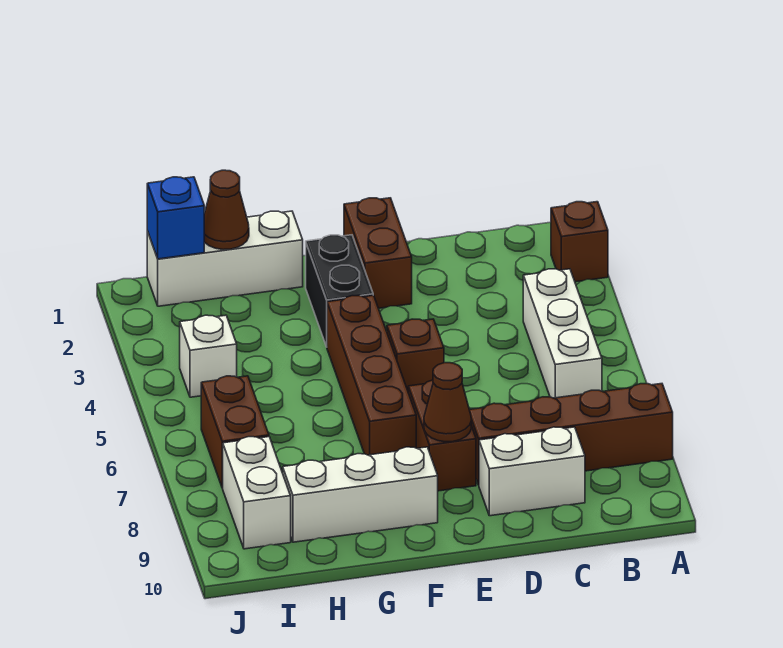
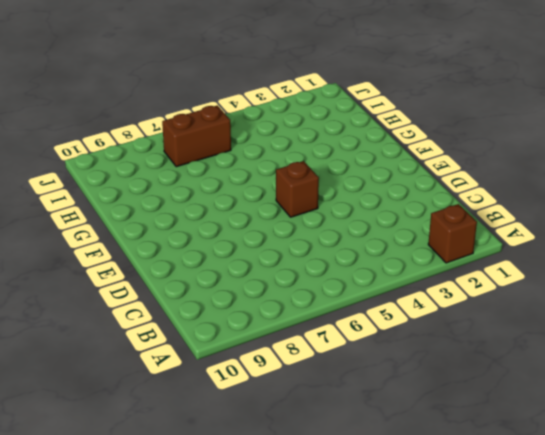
none -> brown brick A8:D8 level 1
none -> white brick B4:B6 level 1
none -> white brick C9:D9 level 1

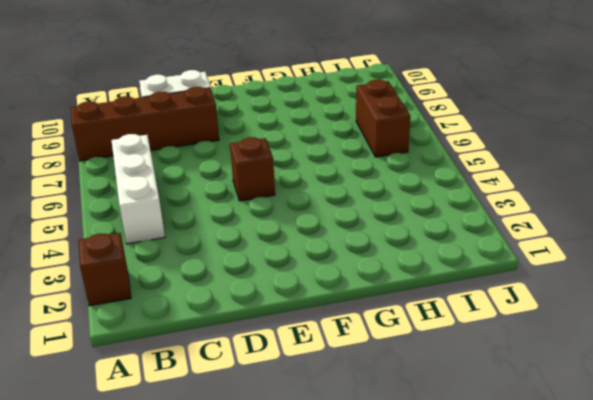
none -> brown brick E1:E2 level 1
none -> brown brick E7:E8 level 1
none -> black brick F2:F3 level 1

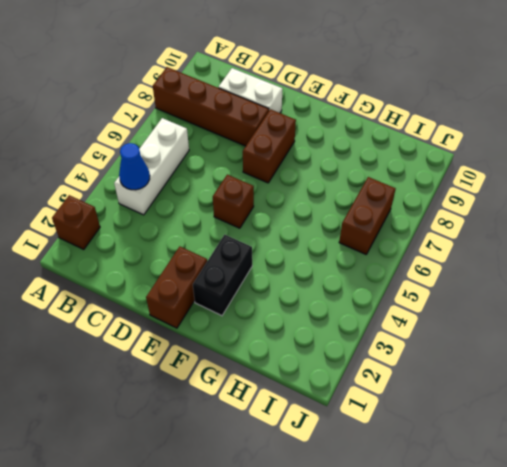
blue cone B4 level 2 -> none
none -> brown brick F4:F7 level 1
none -> white brick F9:H9 level 1
none -> white brick G1:I1 level 1

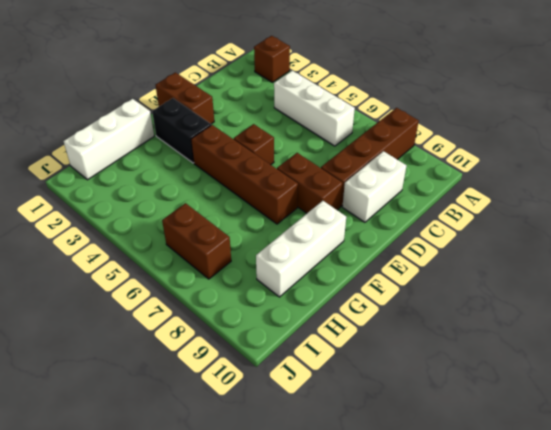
none -> white brick I4 level 1
none -> white brick I8:I9 level 1
none -> brown cone E8 level 2

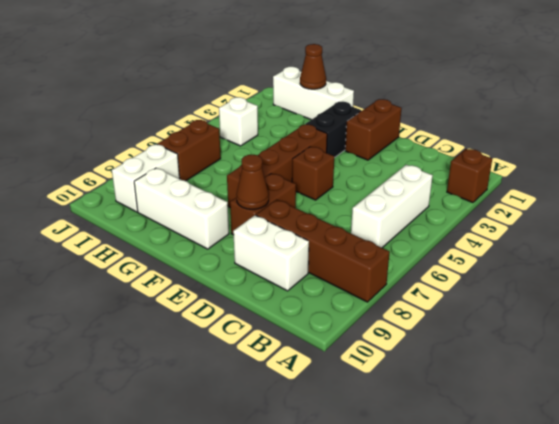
none -> blue brick I1 level 2

